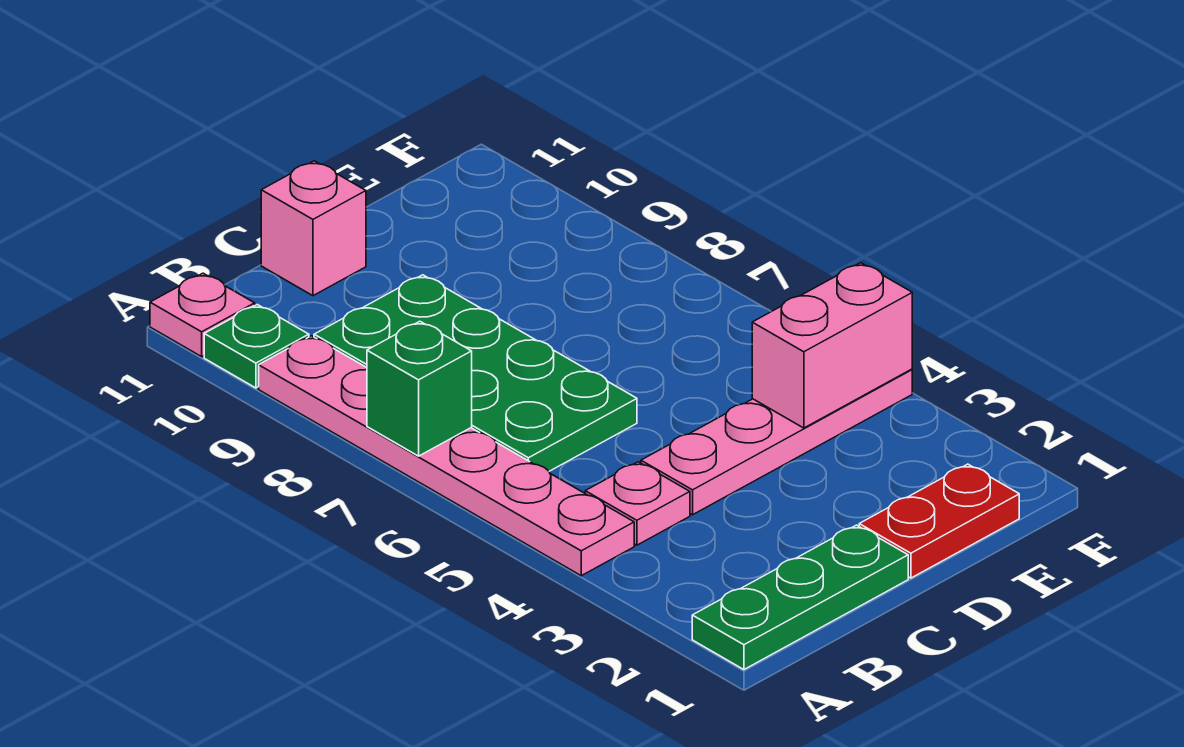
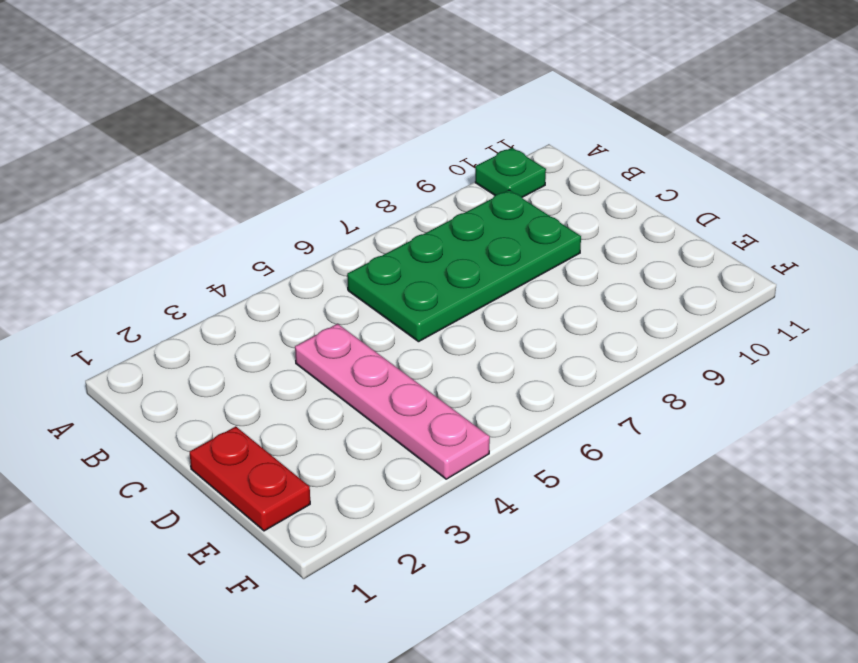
none -> green plate A1:C1 level 1
none -> pink plate A4:A9 level 1

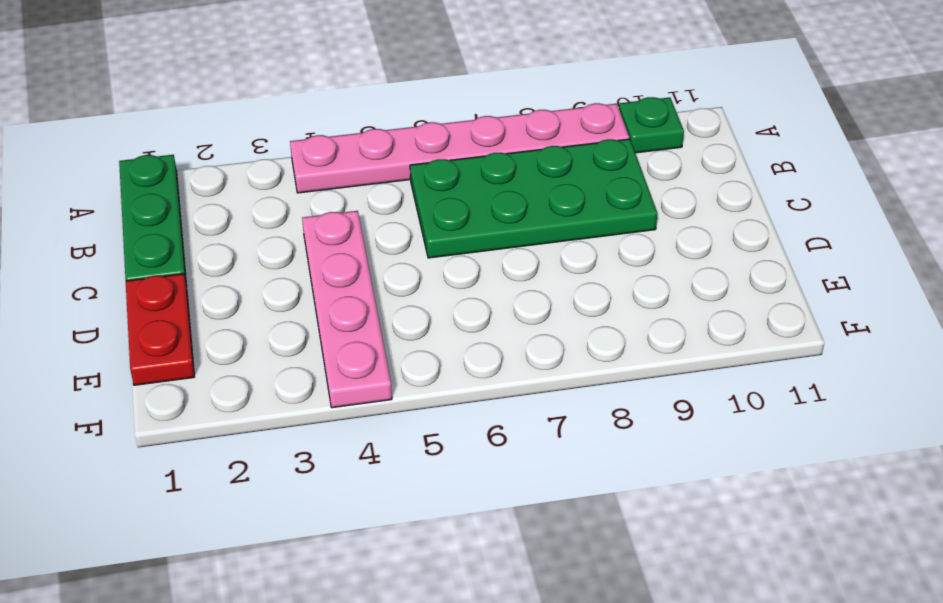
none -> pink plate A11 level 1
none -> pink plate B4 level 1

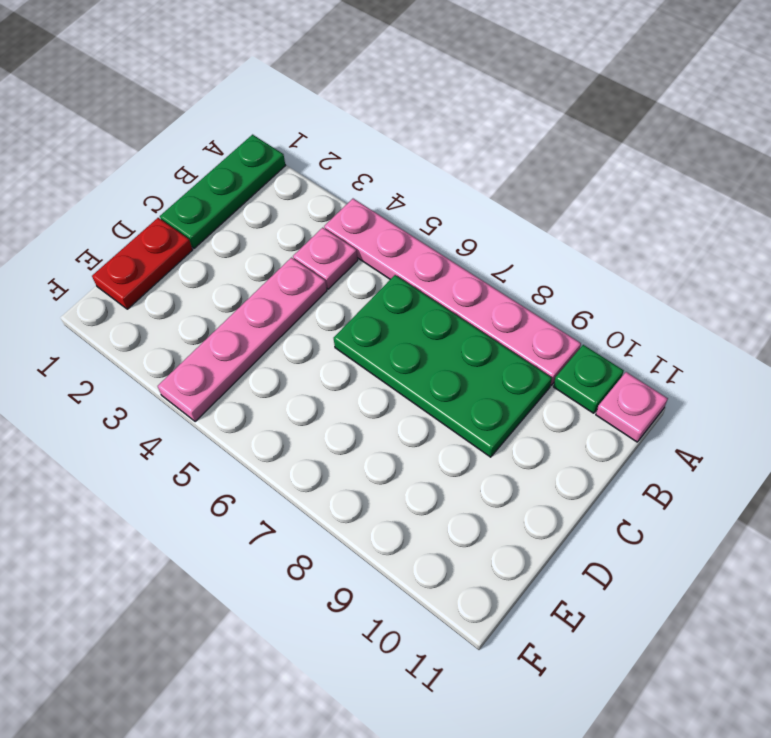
none -> pink brick C11 level 1
none -> green brick A7 level 2

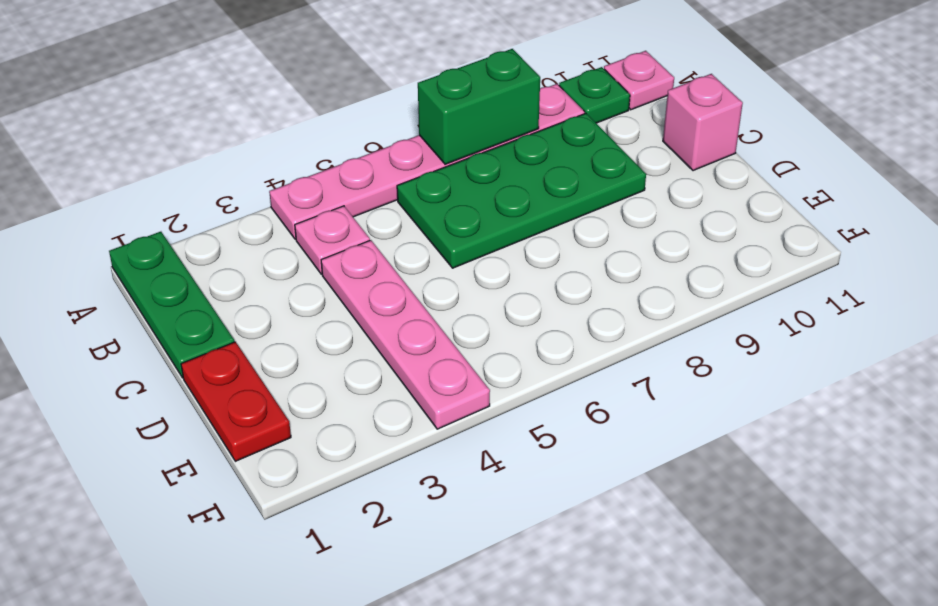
green brick A7:A8 level 2 -> green brick A7 level 2
none -> pink brick E4:F4 level 2

